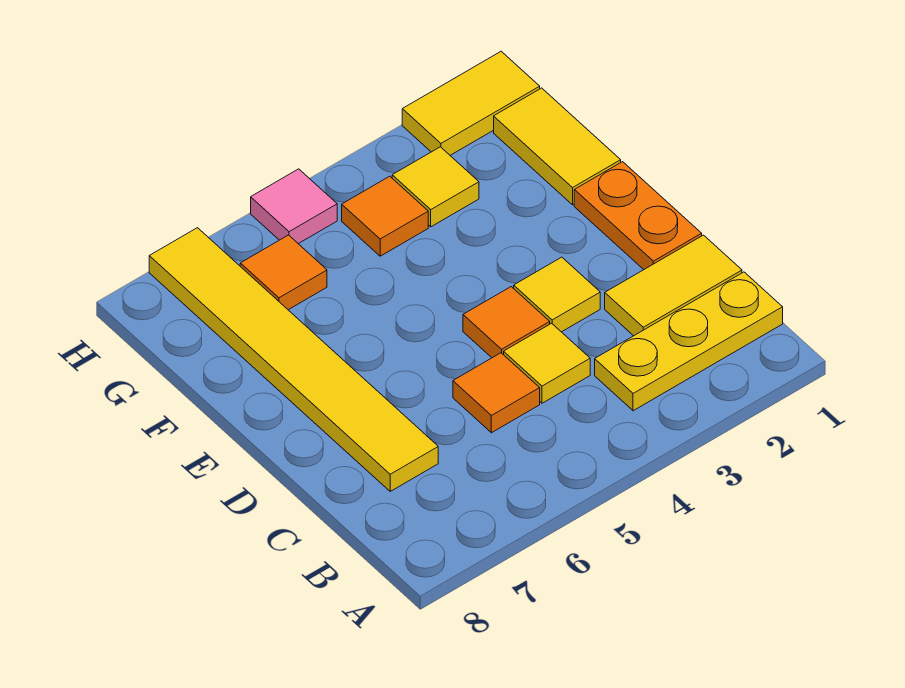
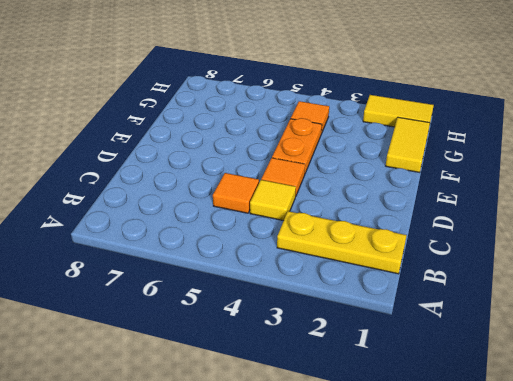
orange plate E4:F4 level 1 -> orange plate D1:E1 level 1
none -> yellow tile C1:C2 level 1
none -> yellow tile C7:H7 level 1
none -> yellow tile D3 level 1

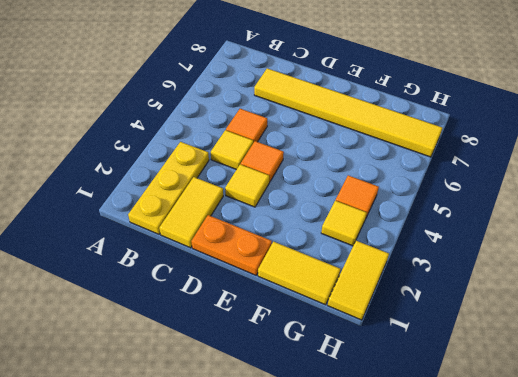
none -> orange tile G6 level 1
none -> pink tile H5 level 1

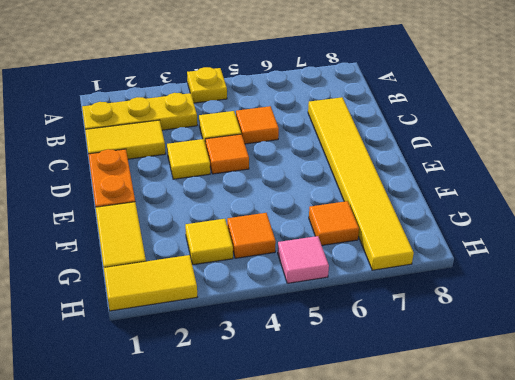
yellow plate A4 level 1 -> none

